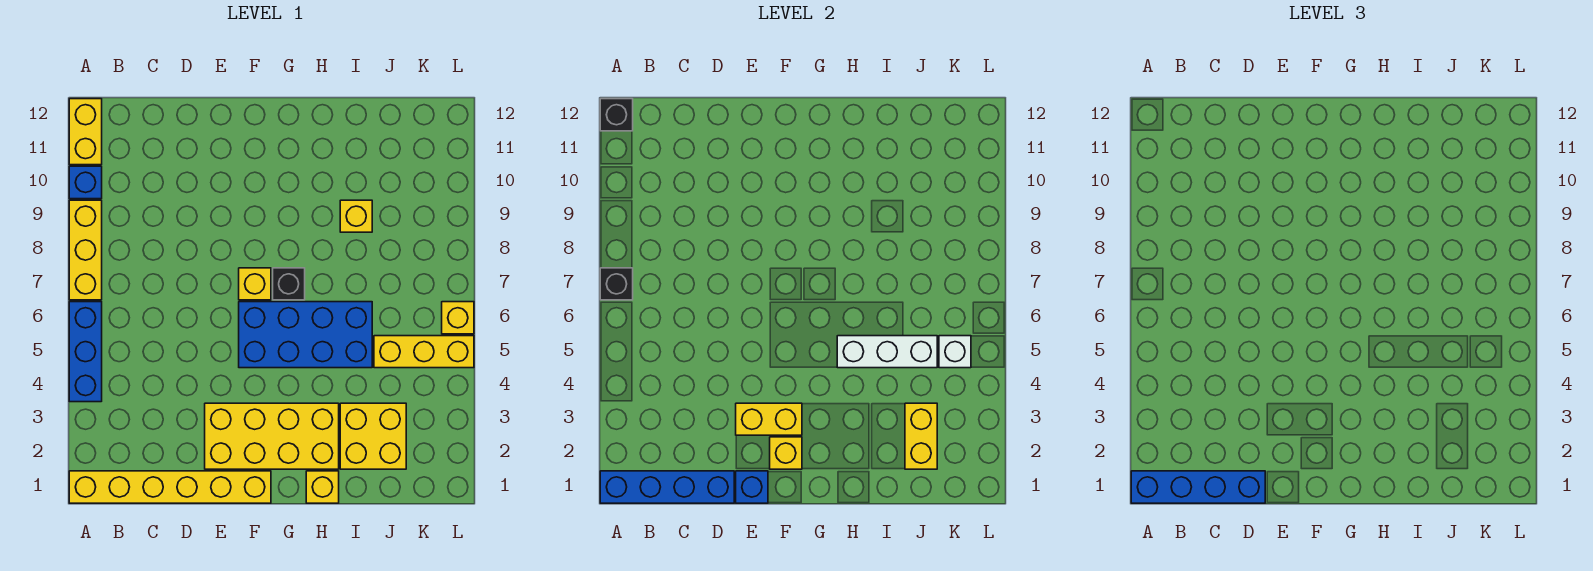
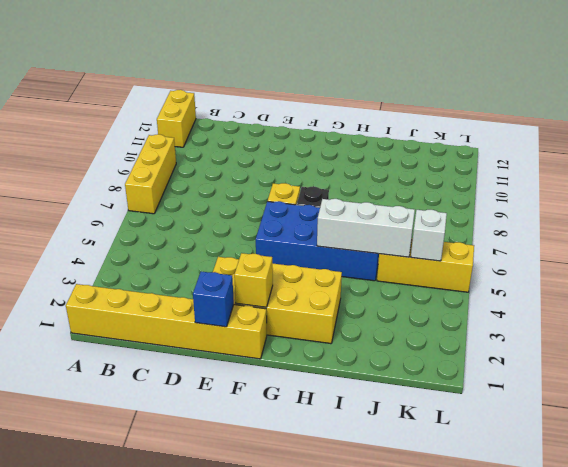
none -> blue brick A4:A6 level 1
none -> blue brick A10 level 1
none -> yellow brick H1 level 1

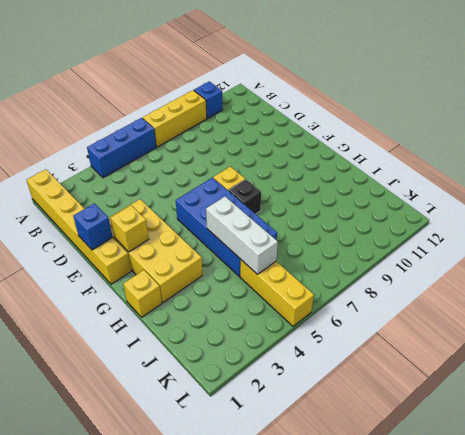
none -> yellow brick A11:A12 level 1
none -> yellow brick I2:J3 level 1
none -> yellow brick I9 level 1

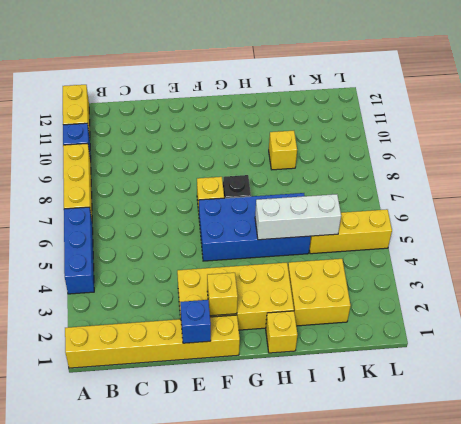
none -> yellow brick L6 level 1
none -> blue brick A1:D1 level 2
none -> black brick A7 level 2

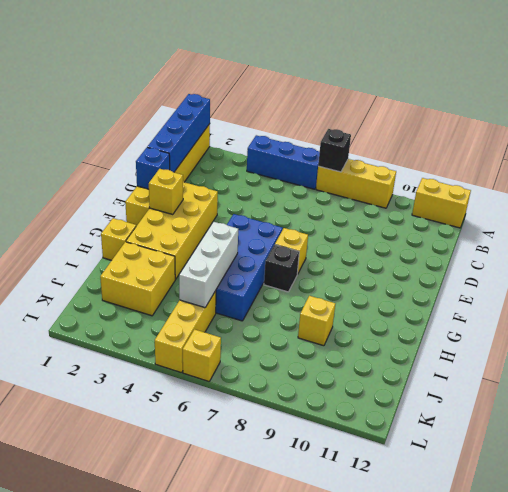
none -> blue brick A10 level 1
none -> black brick A12 level 2
none -> yellow brick E3:F3 level 2

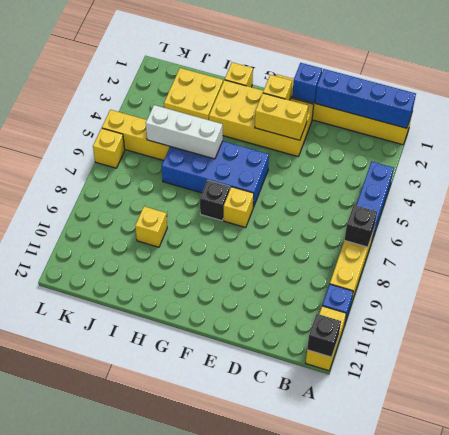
none -> yellow brick J2:J3 level 2
none -> white brick K5 level 2
none -> blue brick A1:D1 level 3

